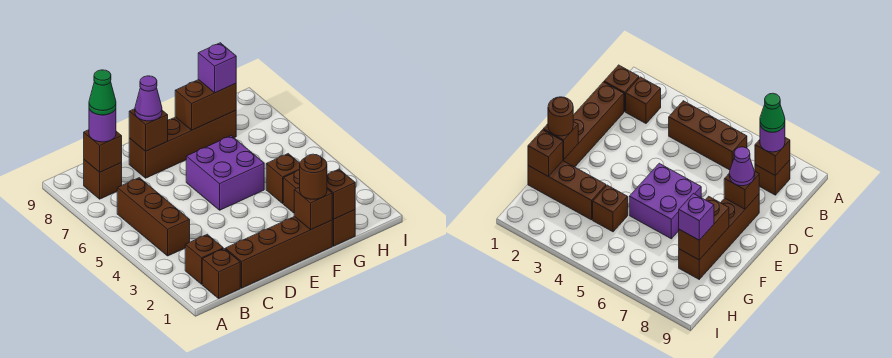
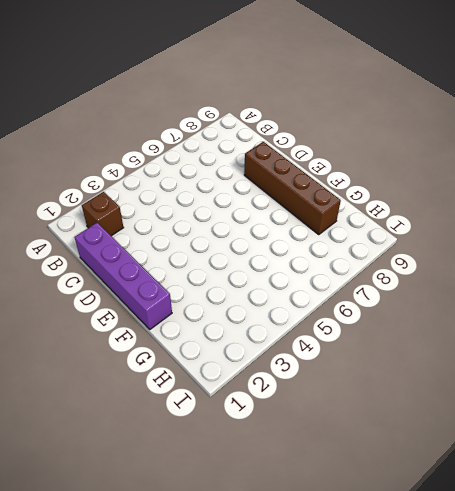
purple brick C1:F1 level 1 -> brown brick C1:F1 level 1
none -> brown brick B1 level 1
none -> brown brick B4:B6 level 1
none -> brown brick B8 level 1

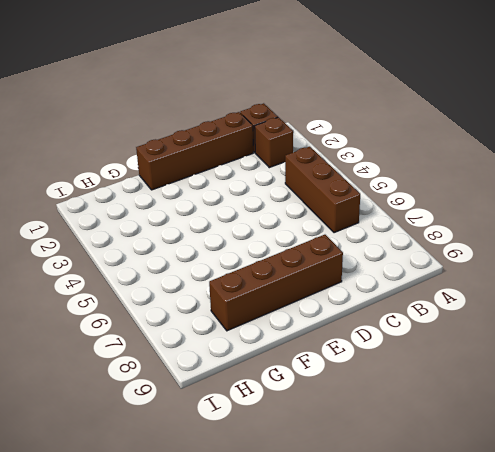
none -> brown brick B8 level 1
none -> purple brick E5:F6 level 1
none -> brown brick G1:G3 level 1

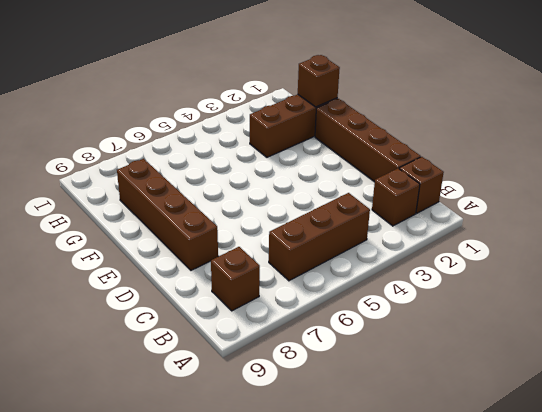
none -> purple brick E5:F6 level 1
none -> brown brick G4 level 1
none -> brown brick B8 level 2

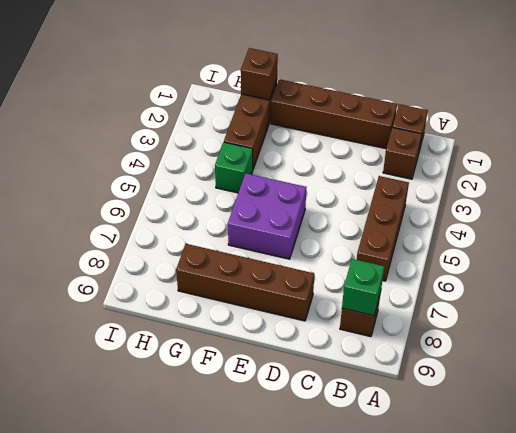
green brick B8 level 2 -> brown brick B8 level 2
green brick G4 level 1 -> brown brick G4 level 1
none -> brown brick D8 level 2
none -> brown brick F1 level 2
none -> brown brick F8:G8 level 2

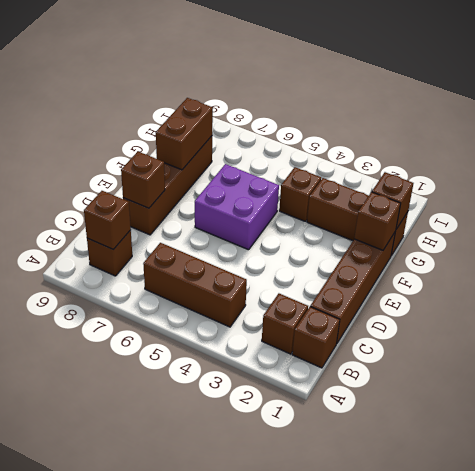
none -> purple round brick B8 level 3
none -> purple cone D8 level 3
none -> brown round brick F1 level 3

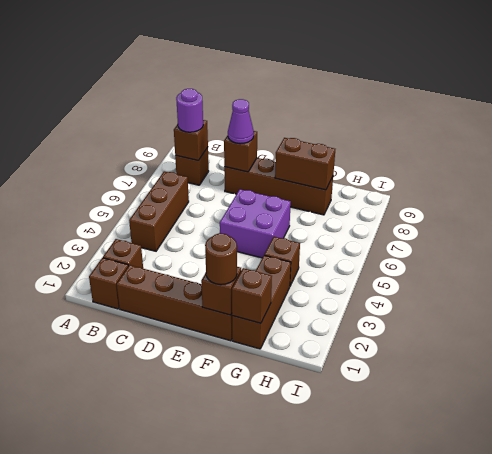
none -> purple brick G8 level 3
none -> green cone B8 level 4

